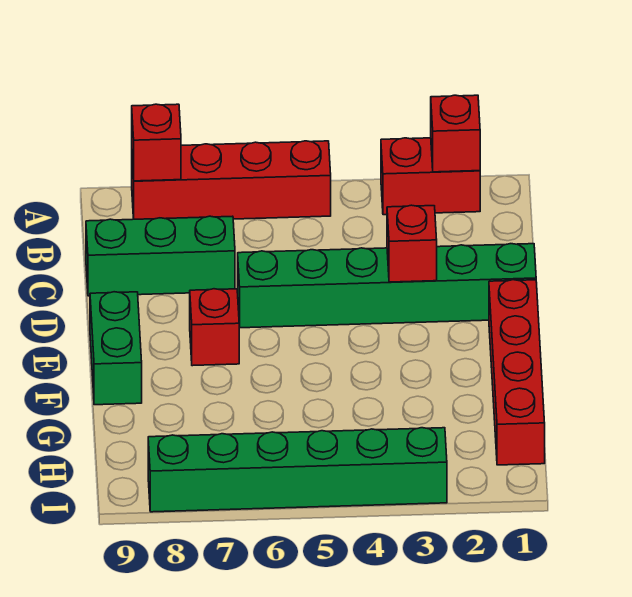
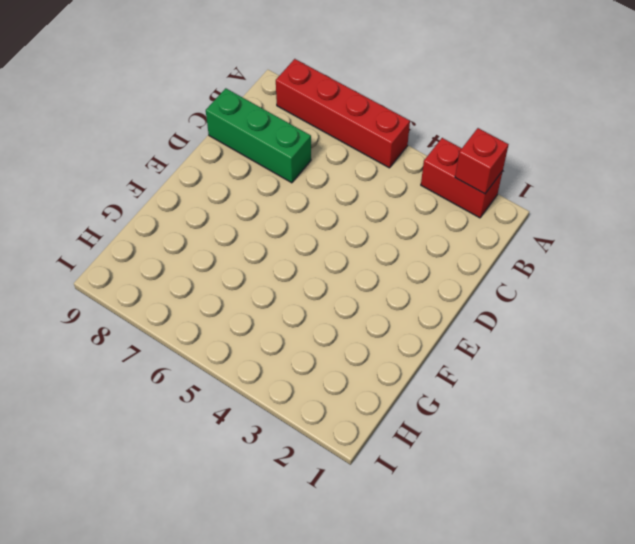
none -> green brick D1:D6 level 1
none -> red brick E1:H1 level 1

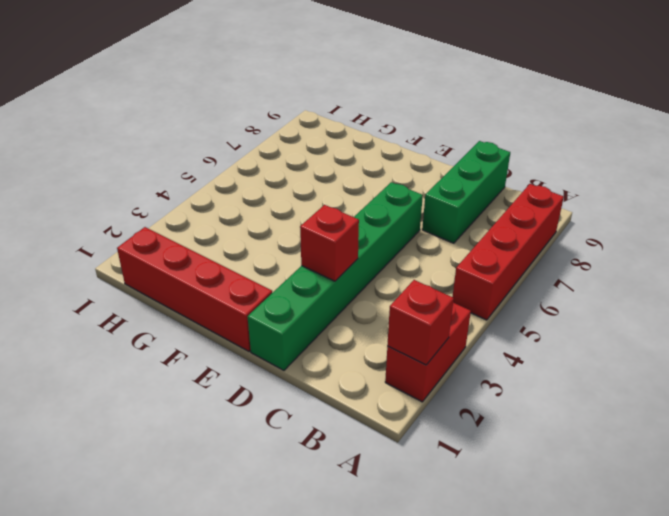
none -> red brick E7 level 1
none -> green brick E9:F9 level 1

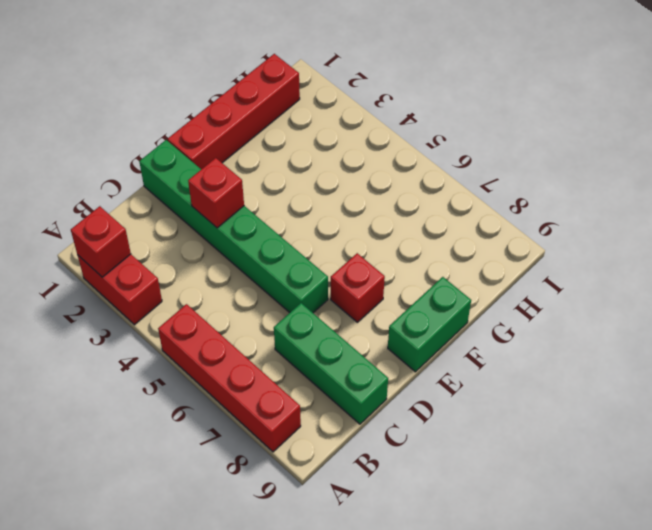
none -> green brick I3:I8 level 1
none -> red brick A8 level 2

